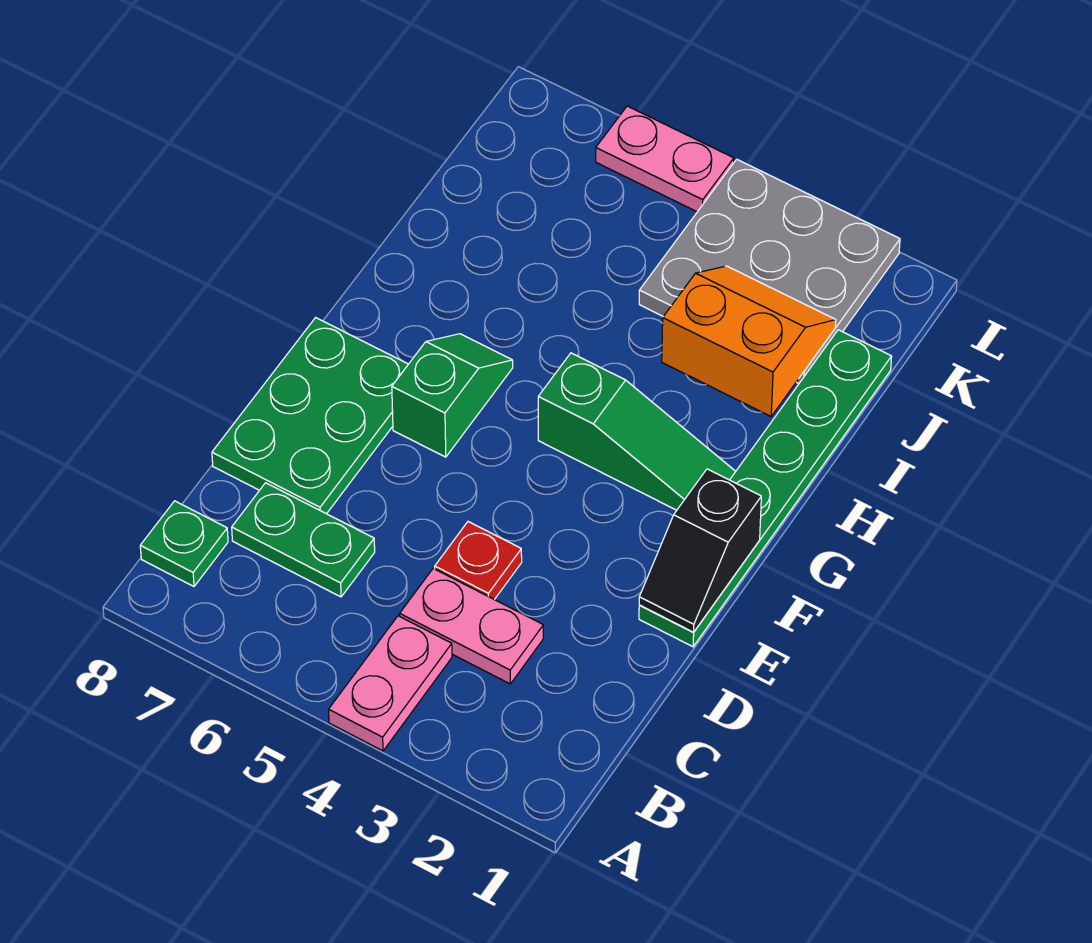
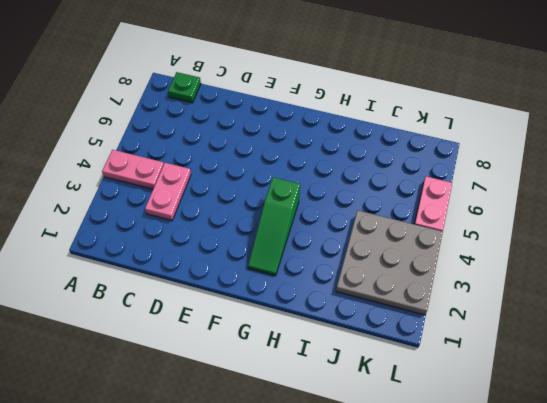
none -> green plate C6:C7 level 1
none -> red plate D4 level 1
none -> green plate D7:F8 level 1

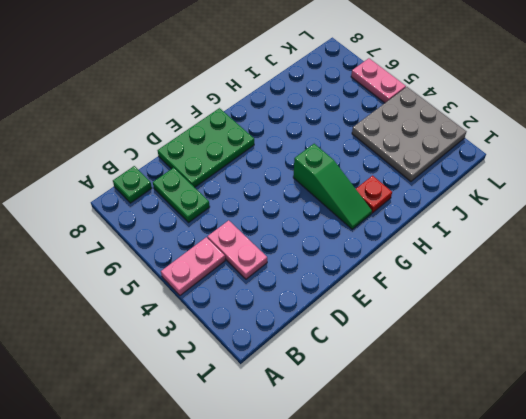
red plate H2 level 1 -> red plate D4 level 1
none -> green plate E1:J1 level 1
none -> green slope F6:G6 level 1 top F
none -> black slope E1:F1 level 2 top F

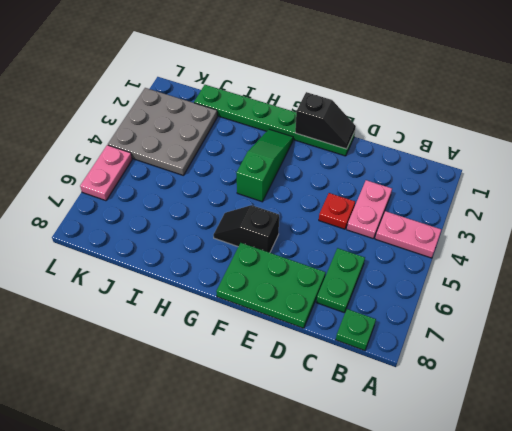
black slope F6:G6 level 1 top F -> green slope F6:G6 level 1 top F
none -> orange slope I2:J3 level 2 top I

